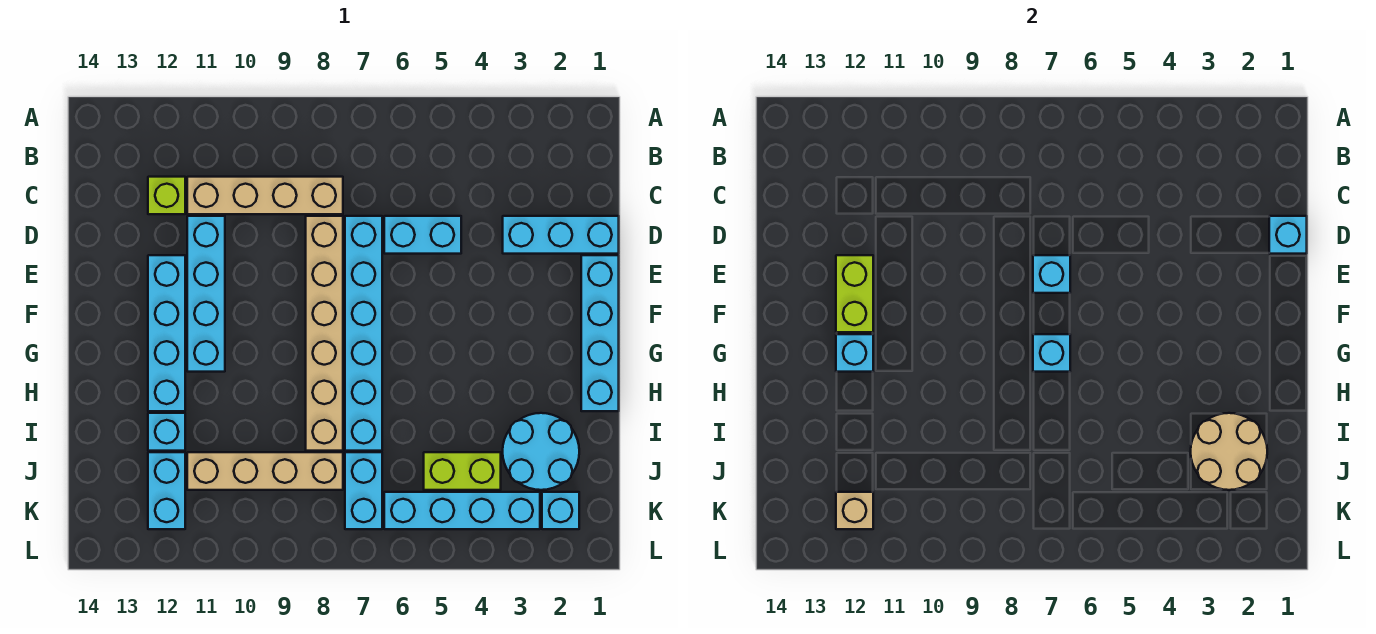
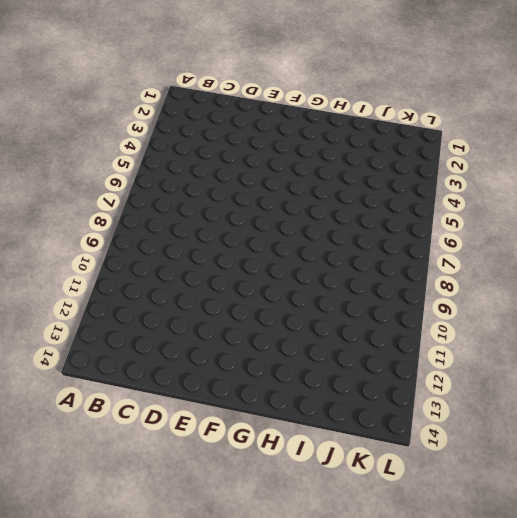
none -> tan brick C8:C11 level 1
none -> lime brick C12 level 1
none -> cyan brick D1:D3 level 1

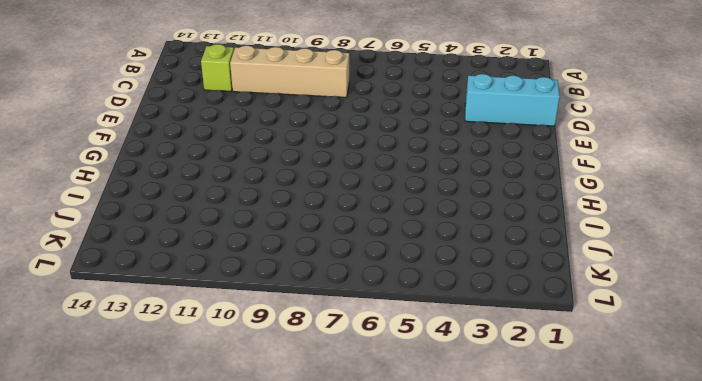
none -> cyan brick D5:D6 level 1
none -> cyan brick D7:I7 level 1
none -> tan brick D8:I8 level 1

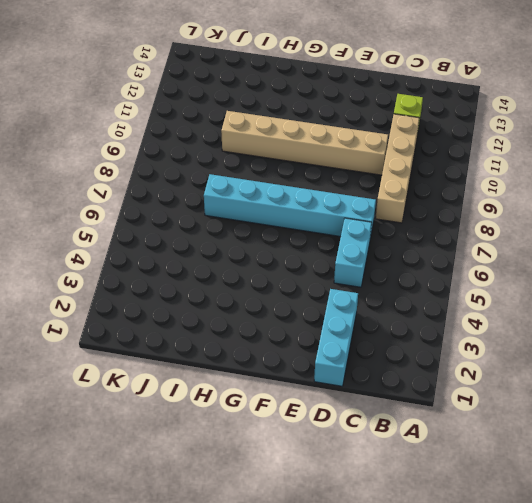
tan brick D10:I10 level 1 -> tan brick D8:I8 level 1
none -> cyan brick D11:G11 level 1
none -> cyan brick E1:H1 level 1
none -> cyan brick E12:H12 level 1

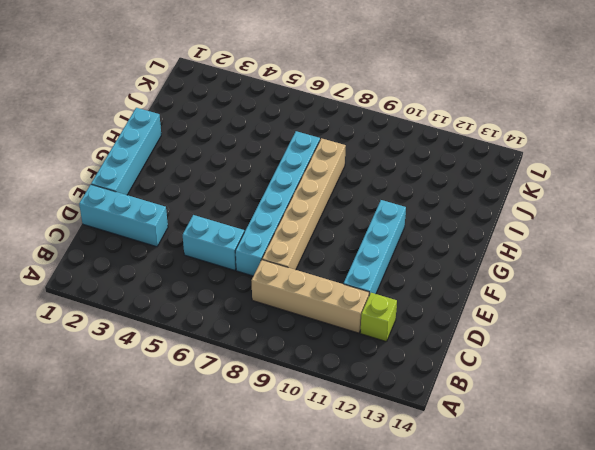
none -> cyan brick E12:H12 level 1
none -> cyan round brick I2:J3 level 1
none -> cyan brick I12 level 1

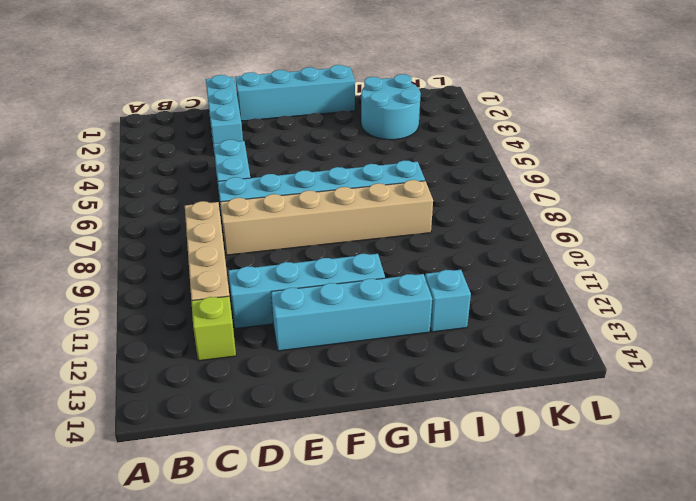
none -> lime brick J4:J5 level 1
none -> cyan brick J7:K7 level 1
none -> tan brick J8:J11 level 1

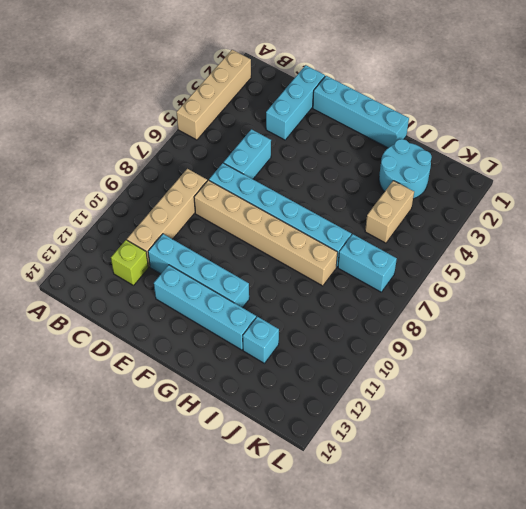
tan brick A2:A5 level 1 -> tan brick J8:J11 level 1
tan brick J4:J5 level 1 -> lime brick J4:J5 level 1
none -> cyan brick J12:K12 level 1
none -> cyan brick K2 level 1
none -> cyan brick K3:K6 level 1

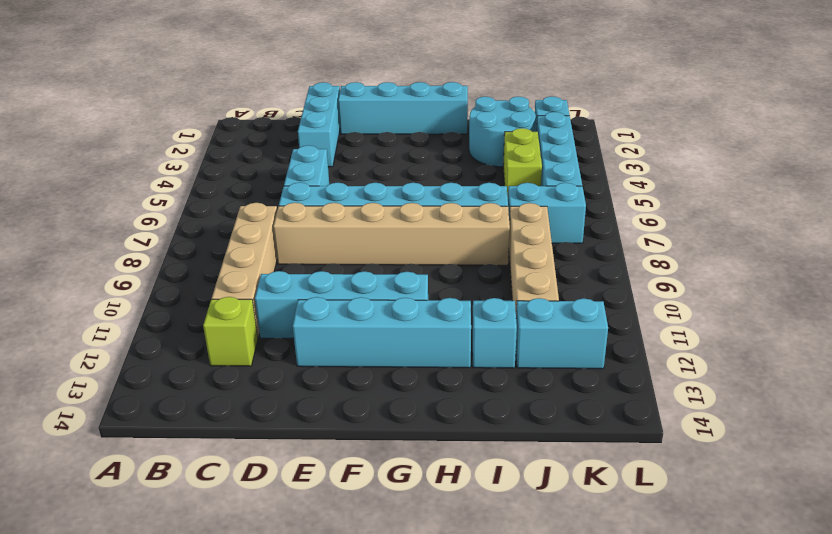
none -> cyan brick D1 level 2
none -> cyan brick E7 level 2
none -> lime brick E12:F12 level 2

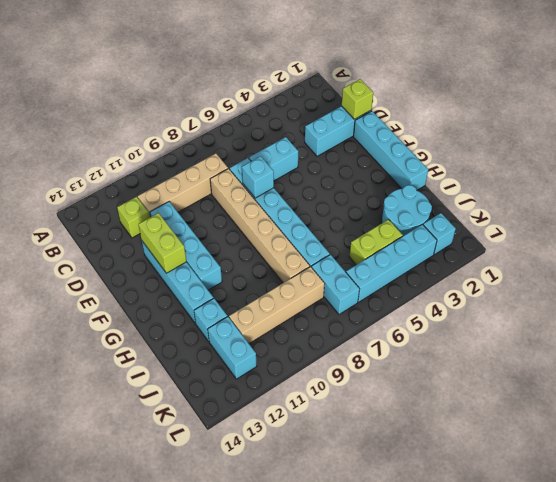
lime brick D1 level 2 -> cyan brick D1 level 2
none -> cyan brick G7 level 2
none -> cyan brick G12 level 2
none -> tan round brick I2:J3 level 2

